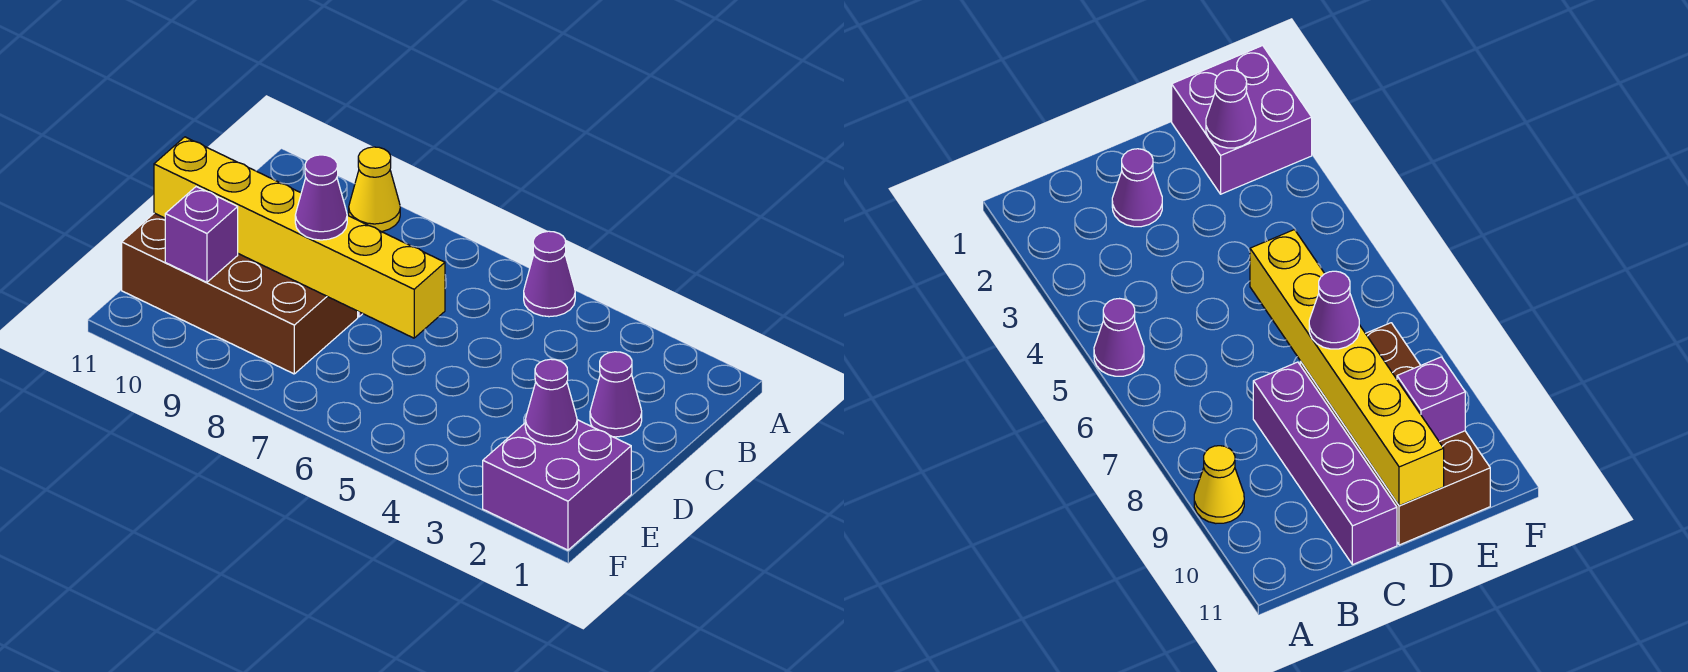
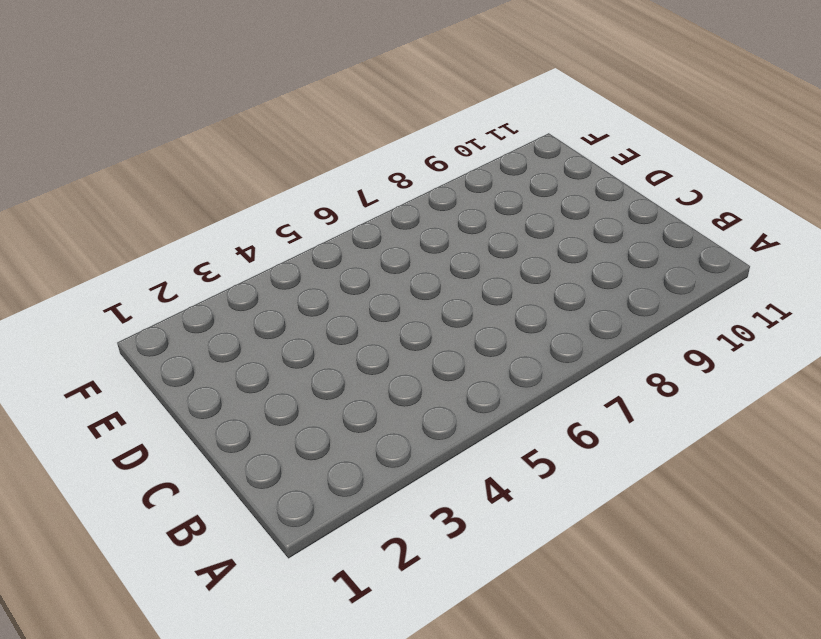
none -> purple cone A5 level 1
none -> yellow cone A9 level 1

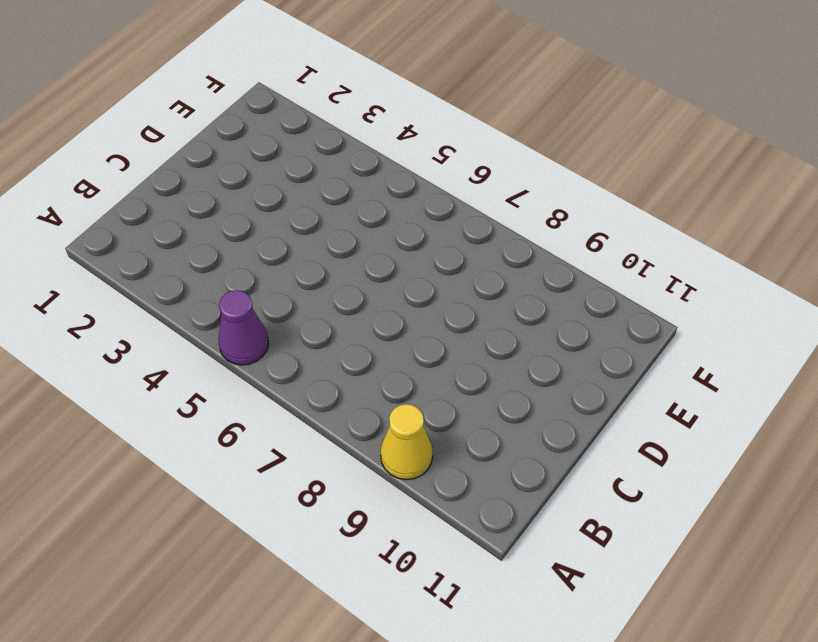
none -> purple cone C2 level 1
none -> purple brick C8:C11 level 1

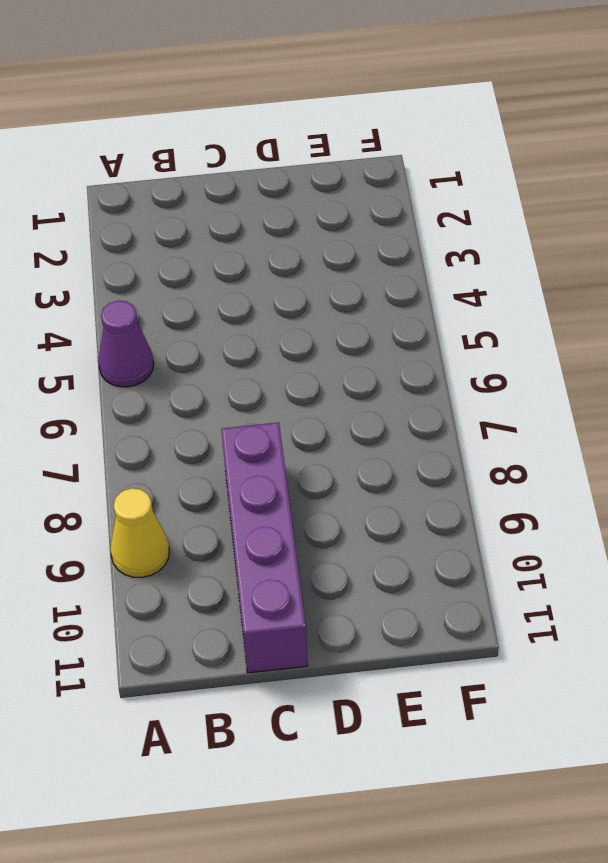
none -> purple cone C2 level 1
none -> brown brick D8:E11 level 1

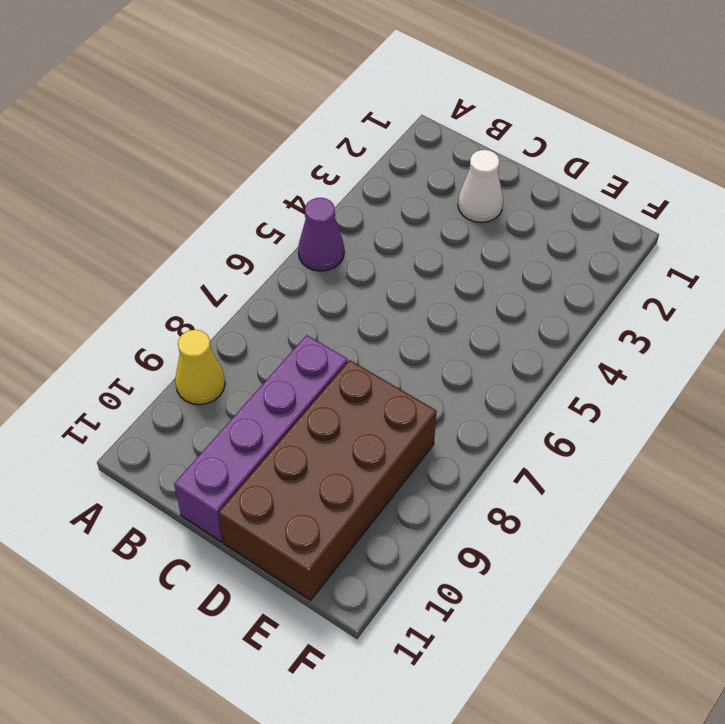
white cone C2 level 1 -> purple cone C2 level 1
none -> purple brick E1:F2 level 1
none -> yellow brick D6:D11 level 2

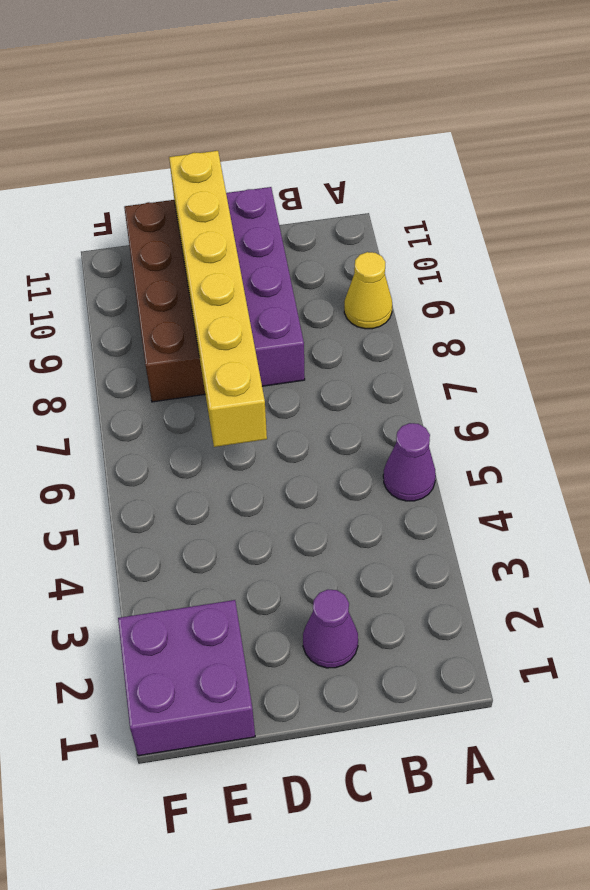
none -> purple cone E2 level 2
none -> purple brick E10 level 2

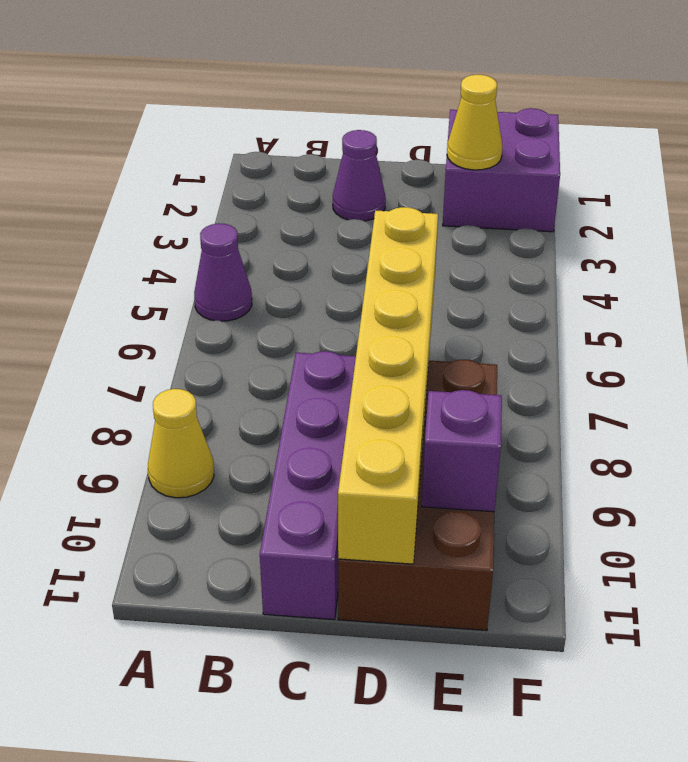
yellow cone E2 level 2 -> purple cone E2 level 2
none -> purple cone D8 level 3

